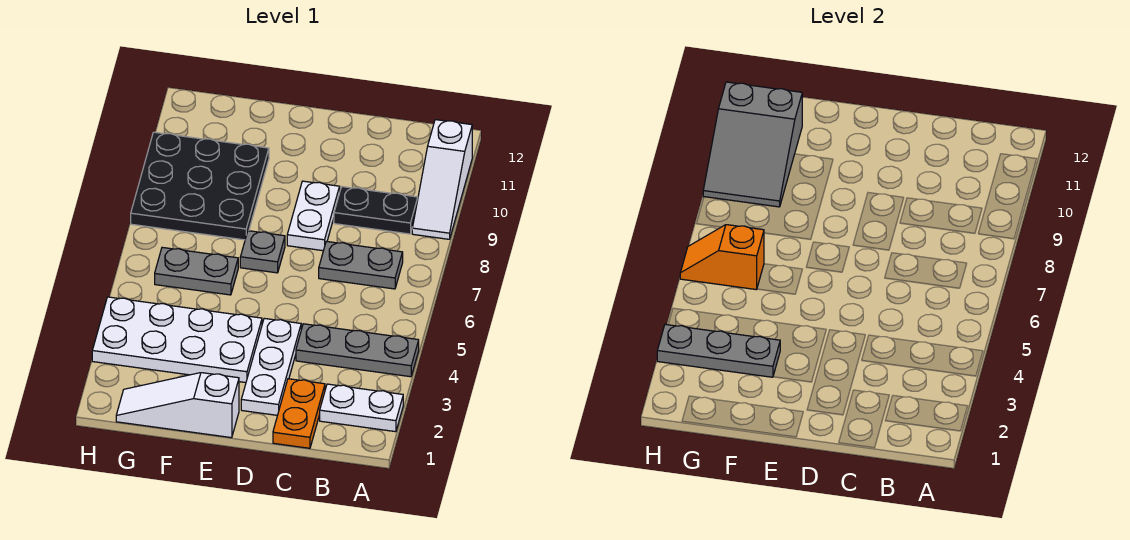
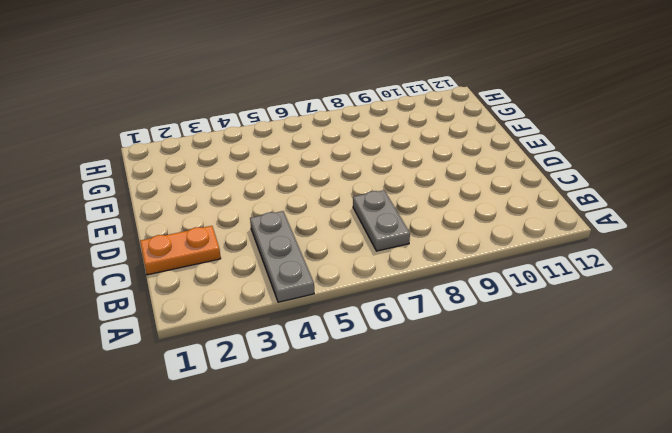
none -> white plate A2:B2 level 1
none -> white slope A9:A11 level 1 top 11
none -> black plate B9:C9 level 1

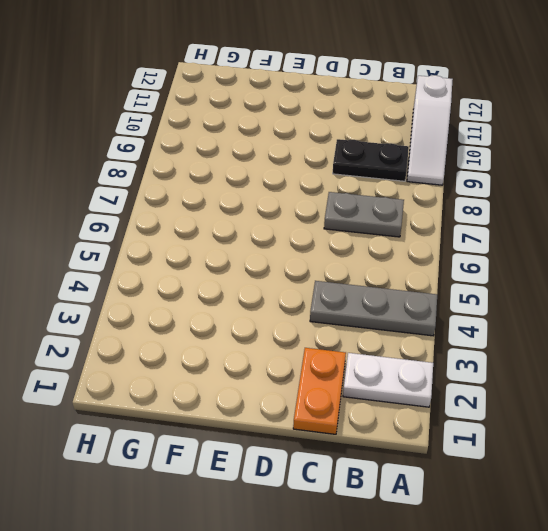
none -> white plate D2:D4 level 1
none -> white plate D8:D9 level 1
none -> white slope E1:G1 level 1 top E

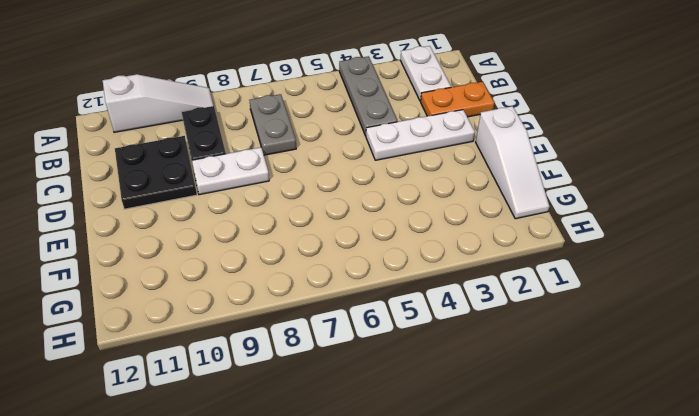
black plate C10:D11 level 1 -> none
none -> white plate E3:H4 level 1
none -> grey plate E7 level 1
none -> grey plate F6:G6 level 1

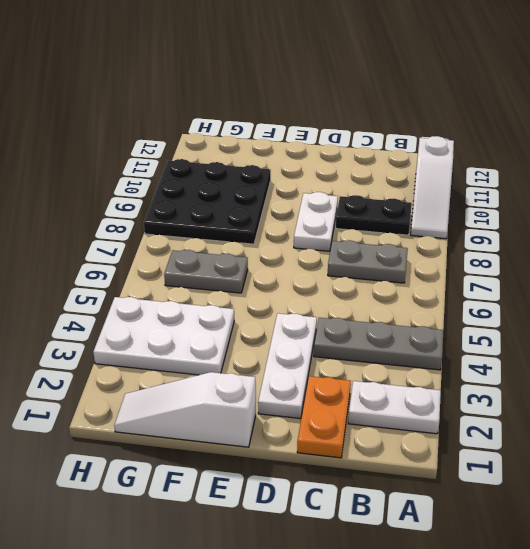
white plate F3:H4 level 1 -> white plate E3:H4 level 1
none -> grey plate E7 level 1
none -> grey plate F3:H3 level 2
none -> orange slope G6:H6 level 2 top G

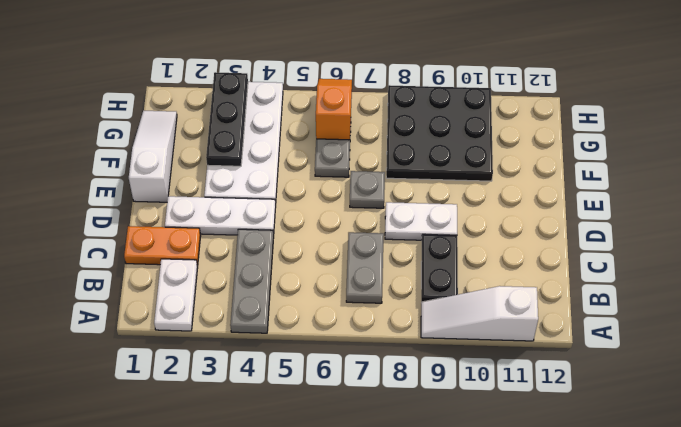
black plate F3:H3 level 2 -> grey plate F3:H3 level 2
none -> grey slope G9:H11 level 2 top 11

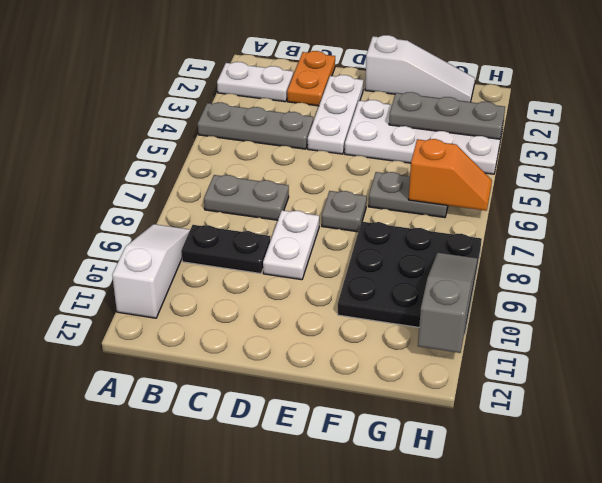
grey slope H9:H11 level 2 top 11 -> grey slope G9:H11 level 2 top 11

